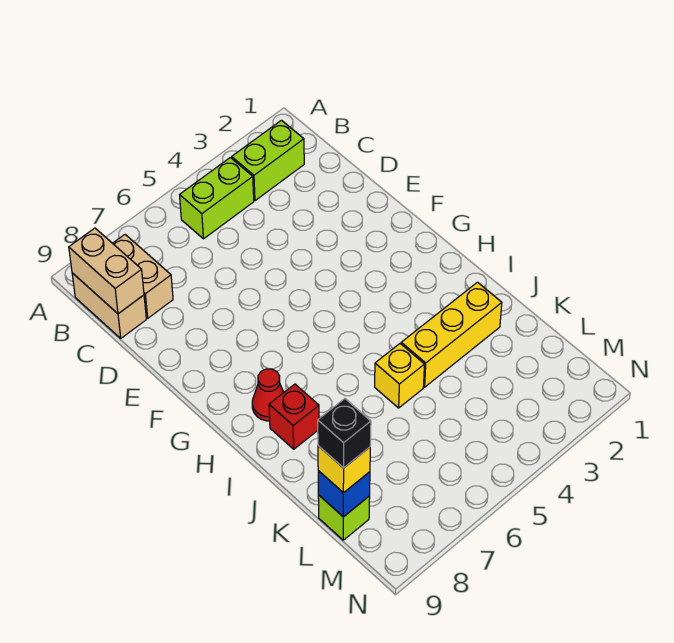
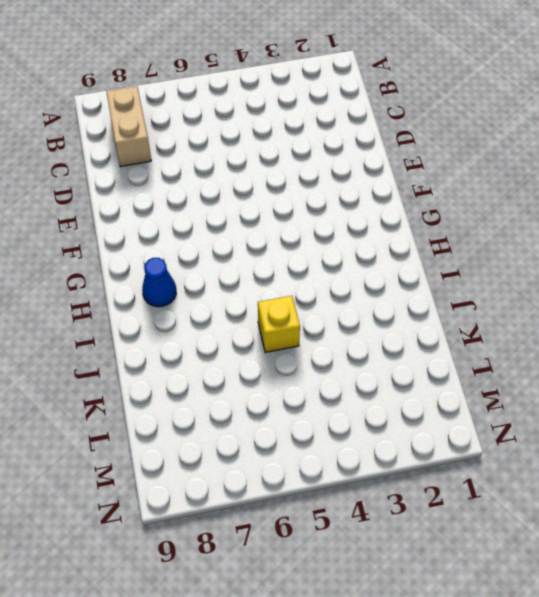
blue cone H8 level 1 -> red cone H8 level 1
none -> lime brick B2:B3 level 1
none -> lime brick B4:B5 level 1
none -> tan brick B9:C9 level 1

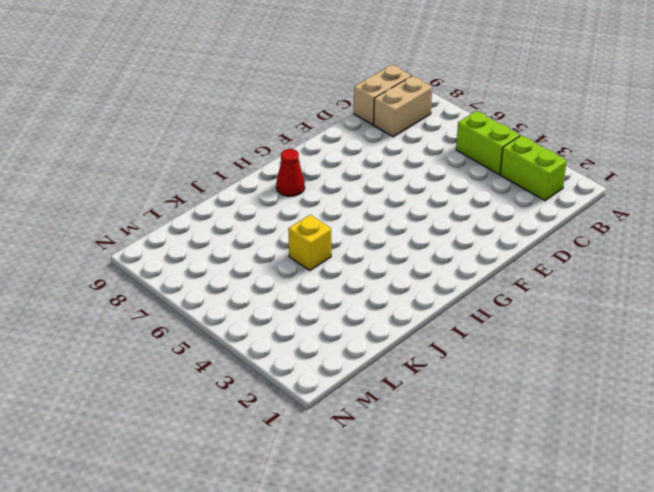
none -> red brick I8 level 1
none -> yellow brick J2:J4 level 1
none -> lime brick L9 level 1

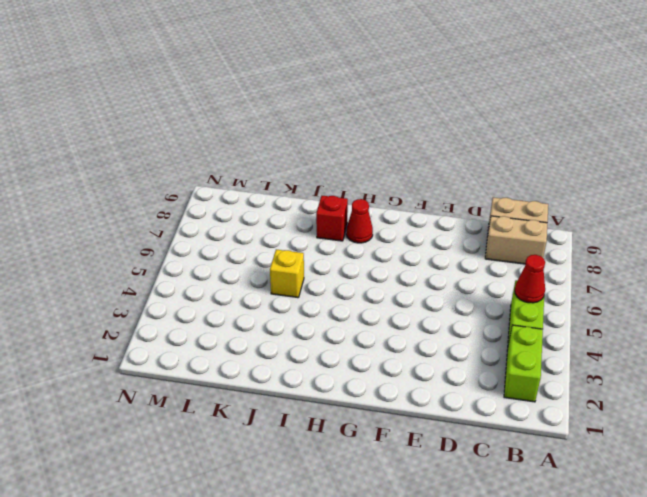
red cone B5 level 2 -> none
none -> yellow brick J2:J4 level 1
none -> lime brick L9 level 1
none -> tan brick B9:C9 level 2

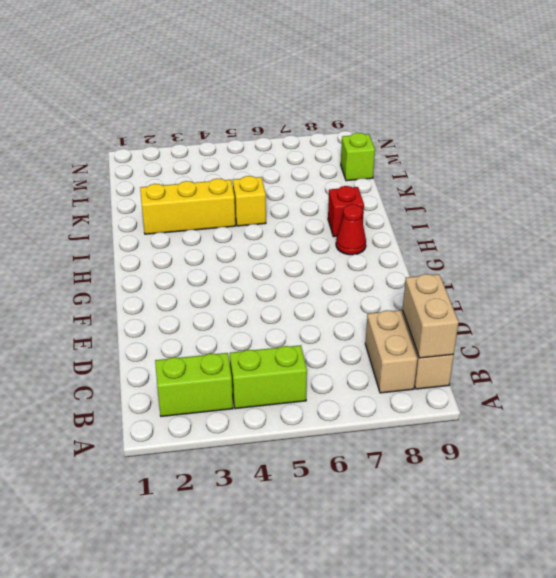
none -> blue brick L9 level 2
none -> yellow brick L9 level 3
none -> black brick L9 level 4

